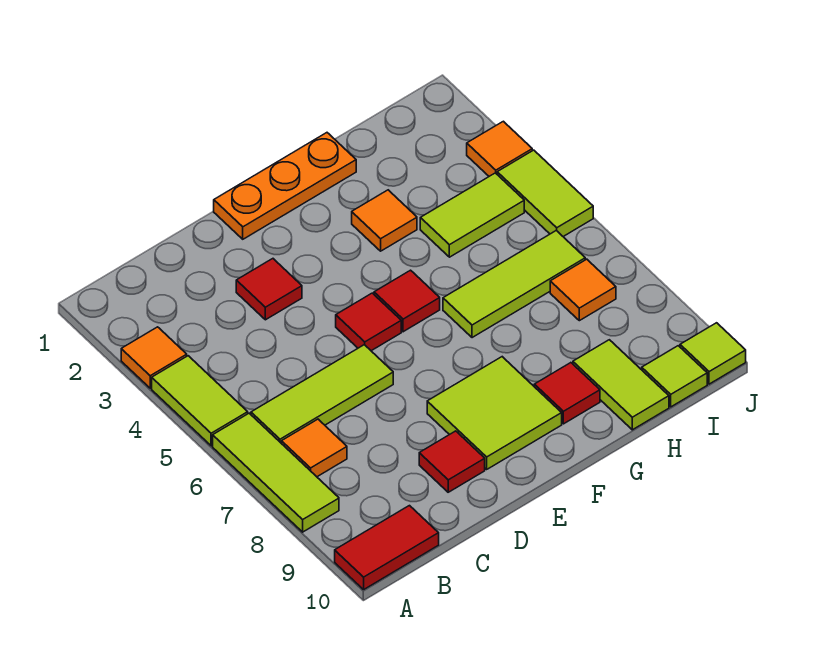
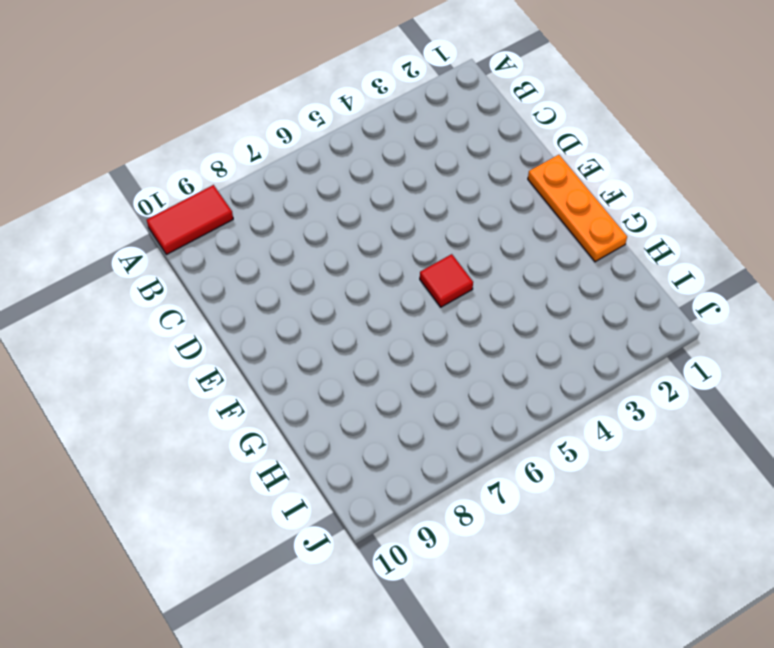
red tile A9:A10 level 1 -> red tile A10:B10 level 1
none -> orange tile A3 level 1
none -> lime tile A4:A5 level 1
none -> lime tile A6:A8 level 1

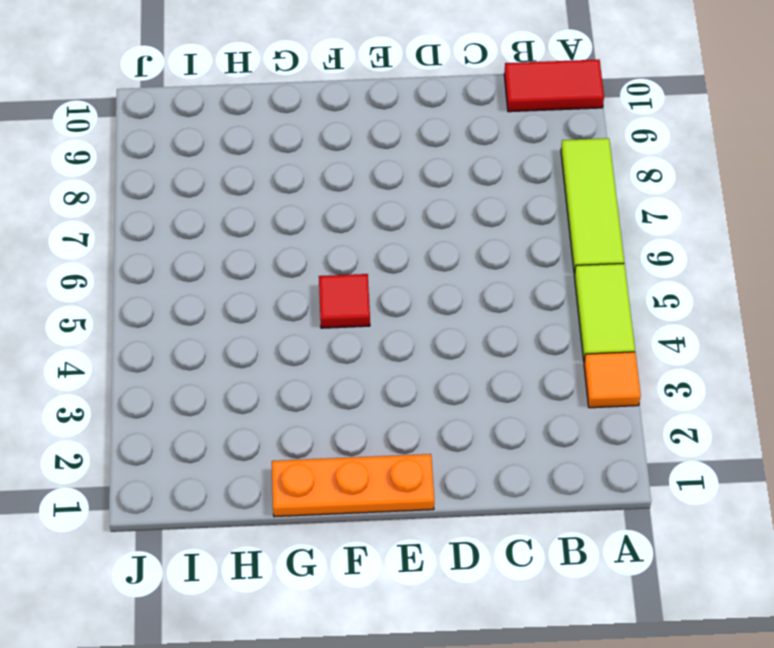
none -> lime tile B6:D6 level 1
none -> orange tile B7 level 1
none -> red tile D3 level 1

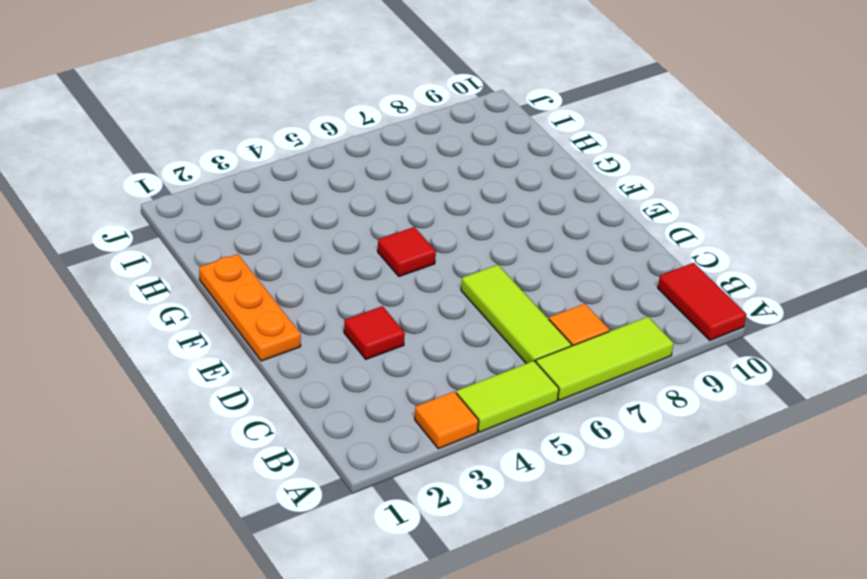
none -> red tile D9 level 1
none -> red tile E5 level 1
none -> lime tile E8:F9 level 1

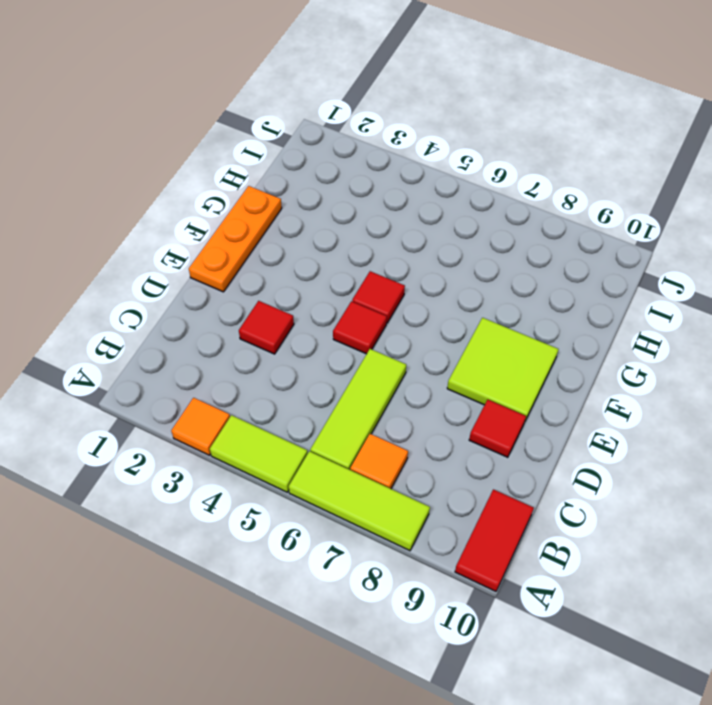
none -> orange tile G3 level 1
none -> lime tile G6:I6 level 1
none -> red tile G9 level 1

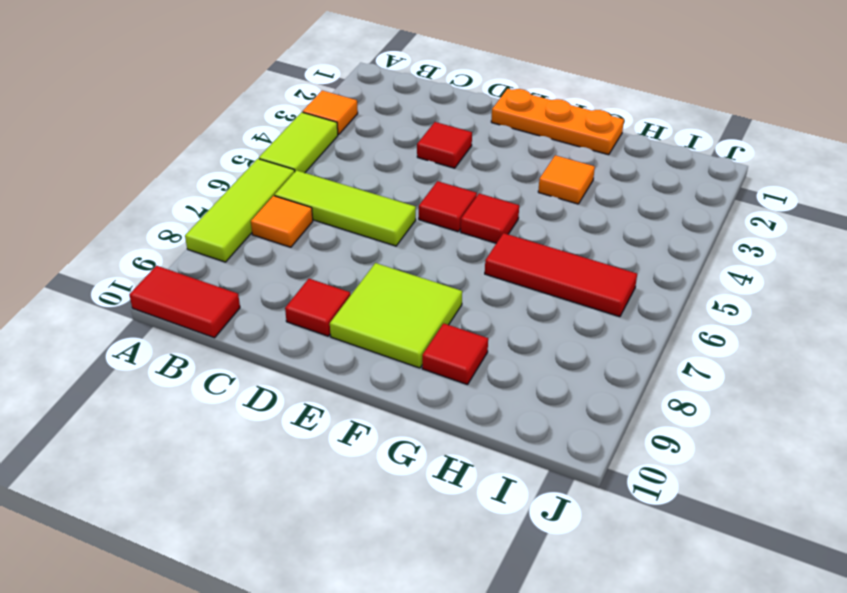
red tile G6:I6 level 1 -> lime tile G6:I6 level 1
none -> lime tile H4:I4 level 1
none -> lime tile H9:H10 level 1
none -> orange tile I7 level 1

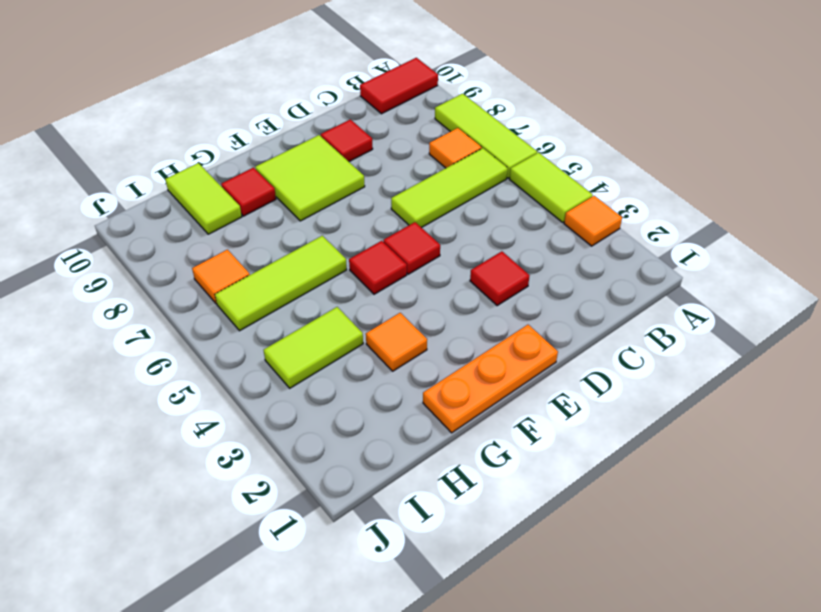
none -> lime tile I10 level 1
none -> orange tile J3 level 1
none -> lime tile J4:J5 level 1

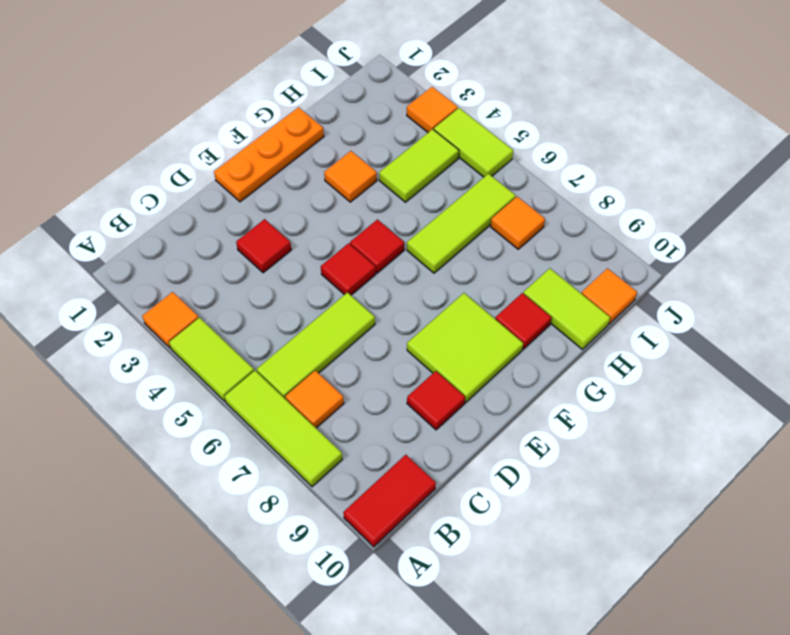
orange tile I10 level 1 -> lime tile I10 level 1
none -> lime tile J10 level 1

